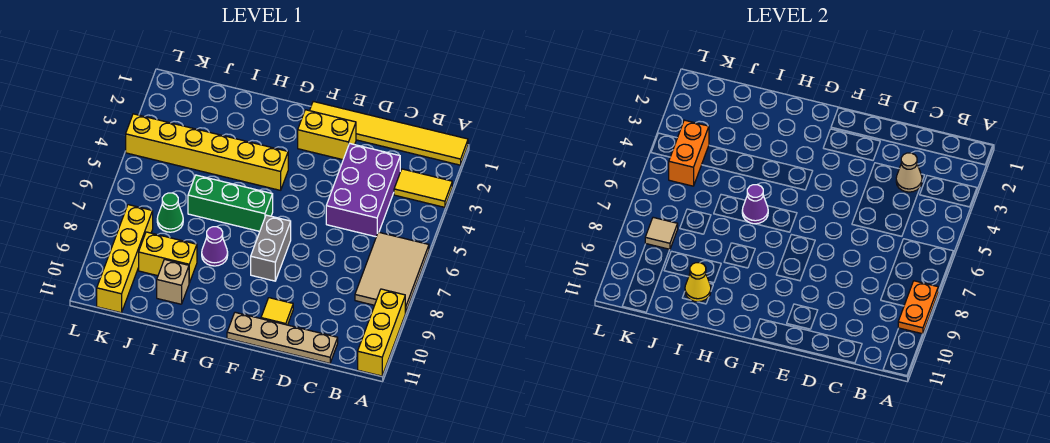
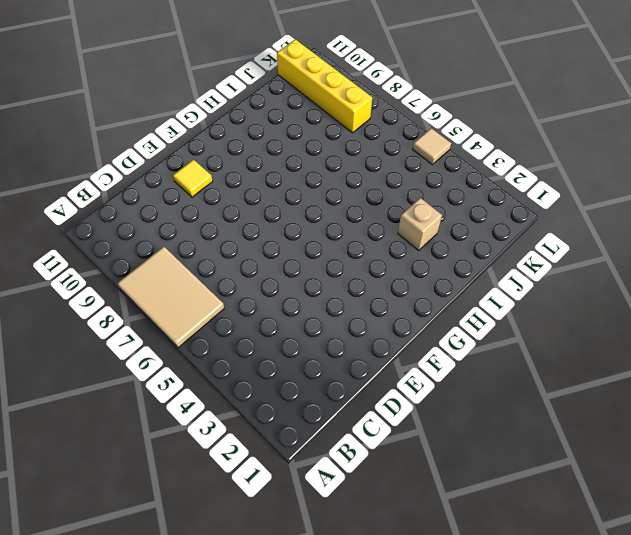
tan brick I3 level 1 -> tan brick I10 level 1
tan tile L5 level 1 -> tan tile K8 level 2
none -> yellow tile A1:F1 level 1
none -> yellow tile A3:B3 level 1
none -> yellow brick A9:A11 level 1

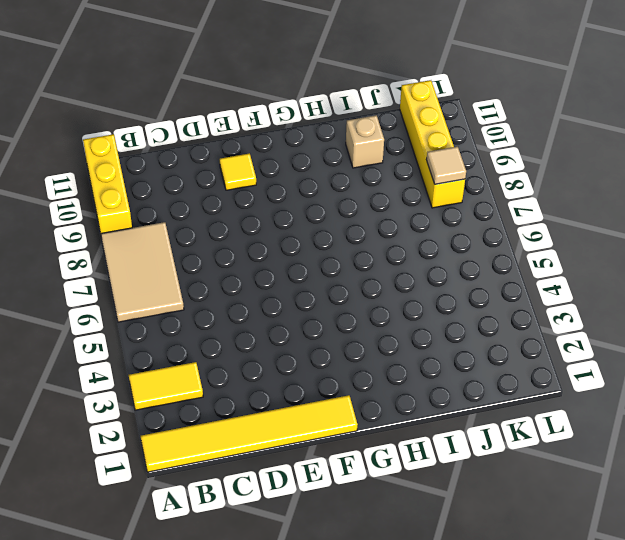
none -> purple brick C3:D5 level 1
none -> tan plate C11:F11 level 1
none -> yellow brick E2:F2 level 1

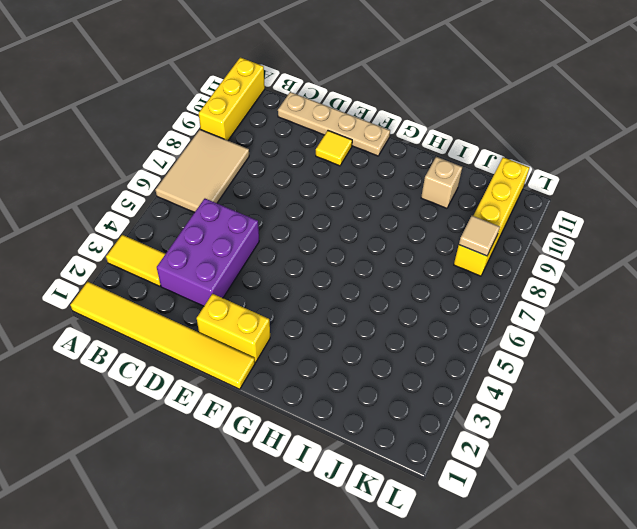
none -> grey brick F7:F8 level 1
none -> yellow brick G4:L4 level 1
none -> green brick G6:I6 level 1

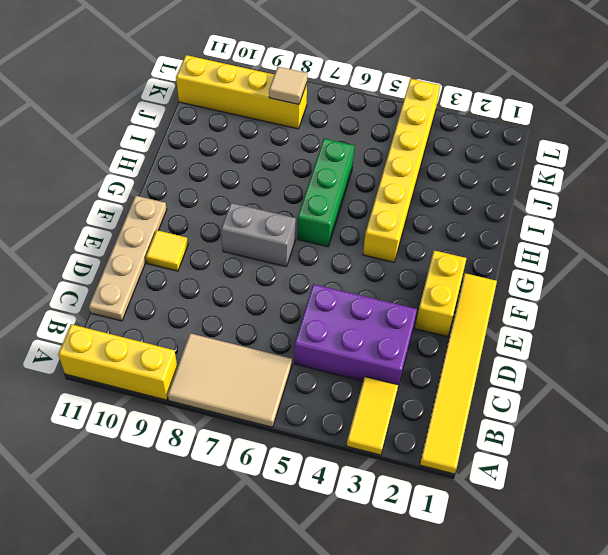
none -> purple cone H8 level 1
none -> yellow brick I9:J9 level 1
none -> tan brick I10 level 1

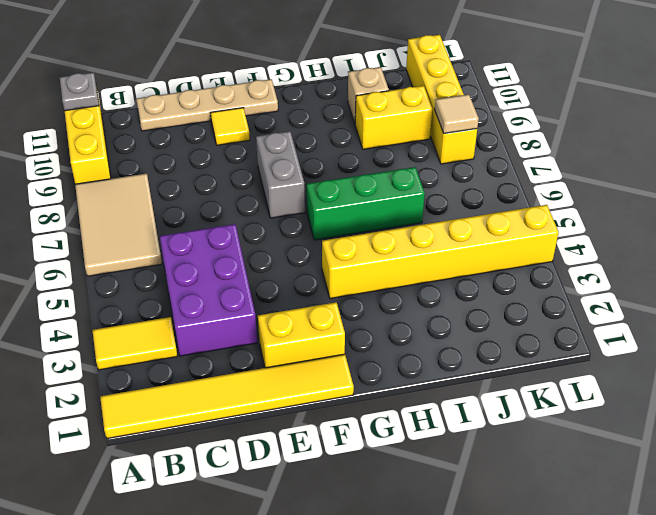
grey plate A11 level 2 -> none
none -> purple cone H8 level 1
none -> green cone J7 level 1
none -> orange plate A8:A9 level 2

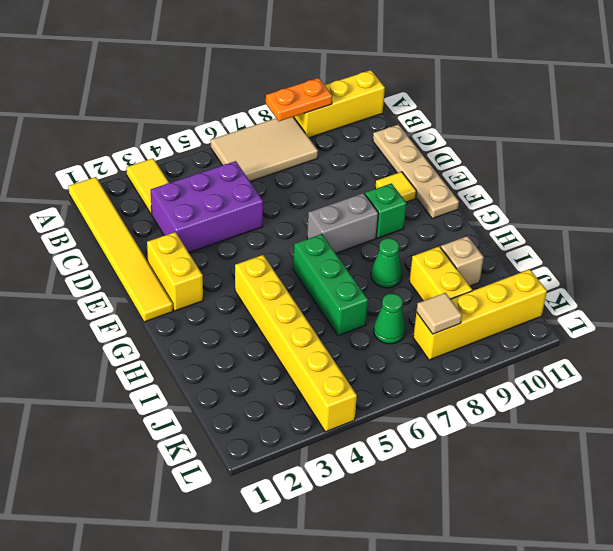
green brick F9 level 1 -> none
green cone H8 level 1 -> purple cone H8 level 1
none -> tan cone C3 level 2
none -> purple cone H6 level 2
none -> yellow cone I10 level 2

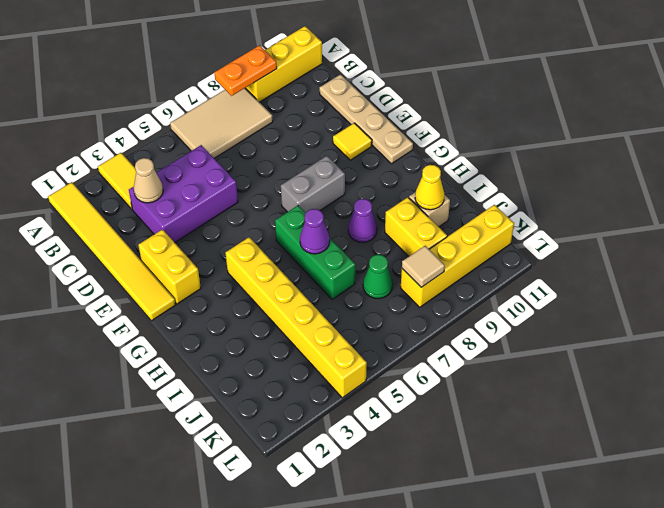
none -> orange brick K4:K5 level 2

